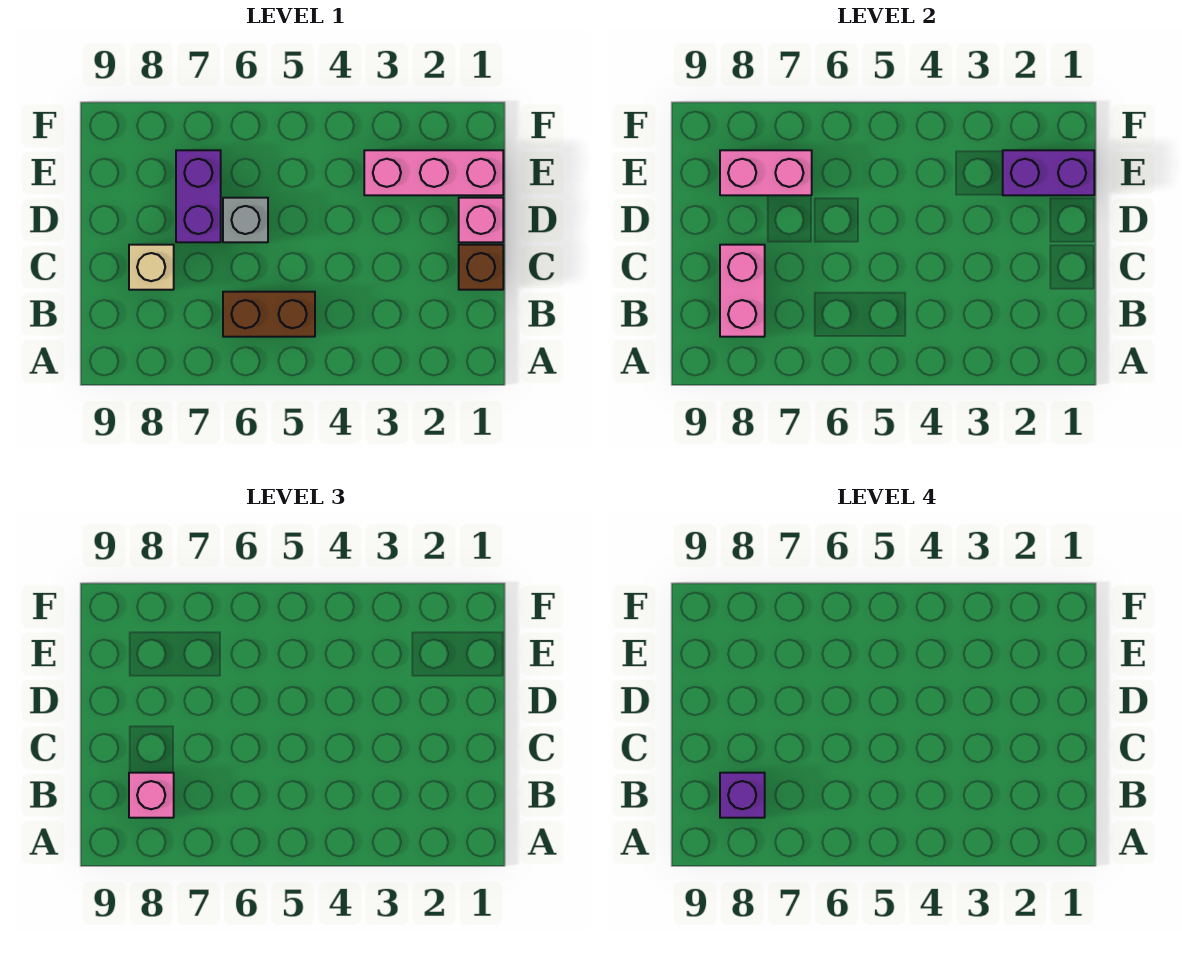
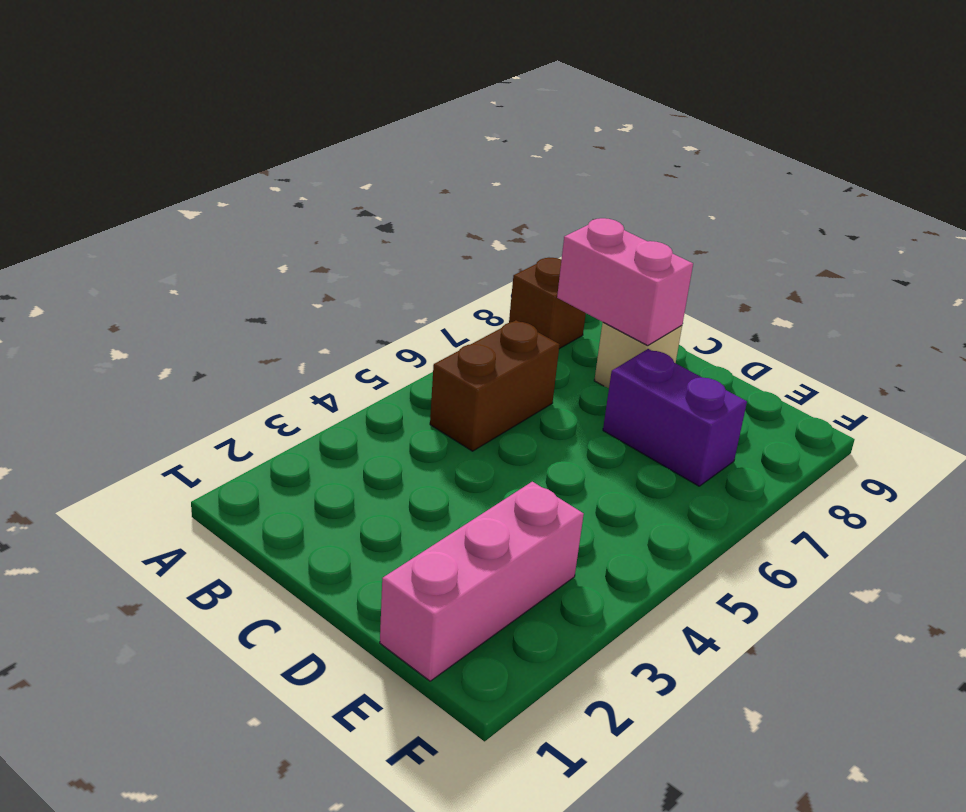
brown brick A8 level 1 -> brown brick C1 level 1
none -> pink brick D1 level 1
none -> grey brick D6 level 1
none -> purple brick E1:E2 level 2

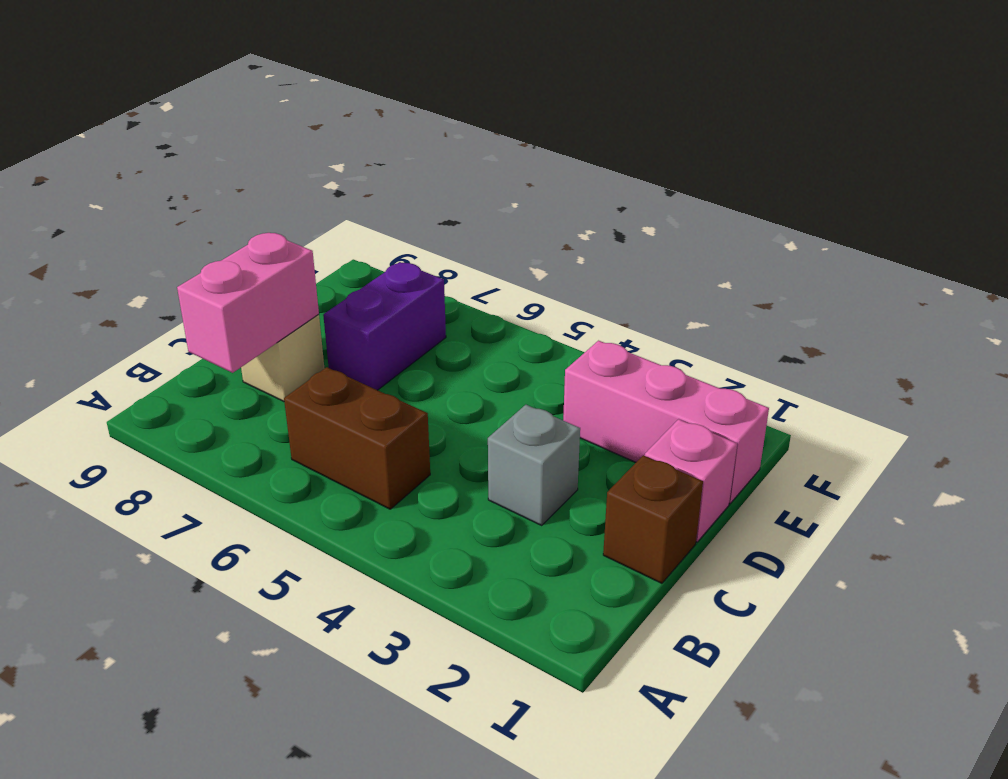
grey brick C3 level 1 -> grey brick D6 level 1
none -> purple brick E1:E2 level 2
none -> pink brick E7:E8 level 2
none -> pink brick B8 level 3

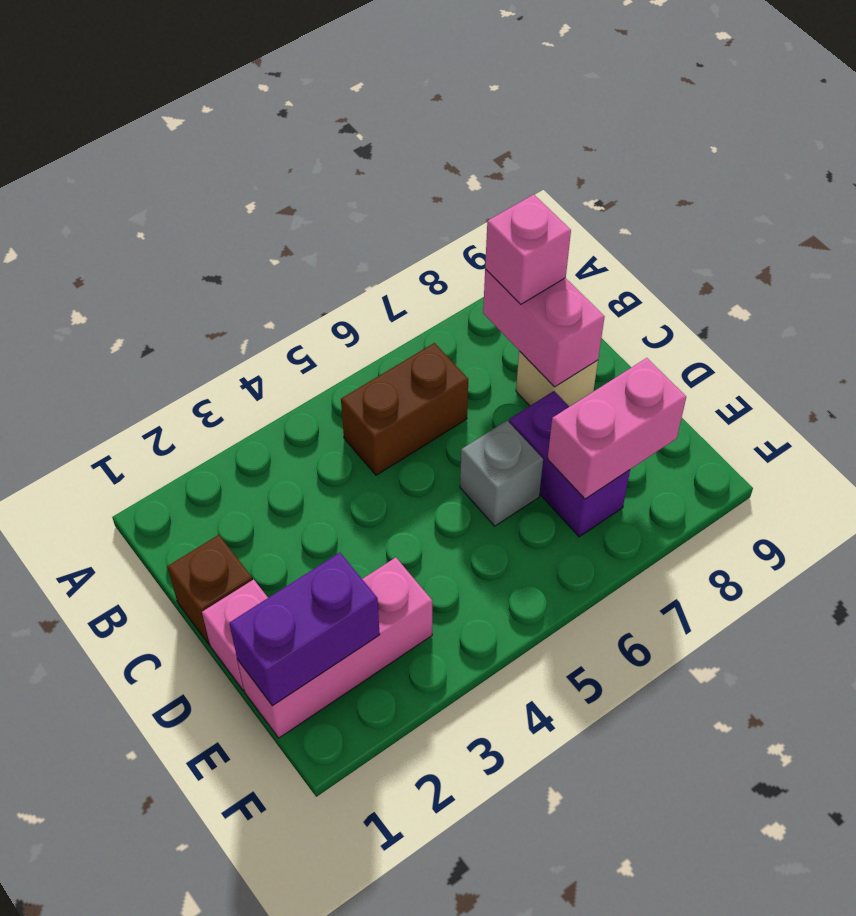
none -> purple brick B8 level 4

